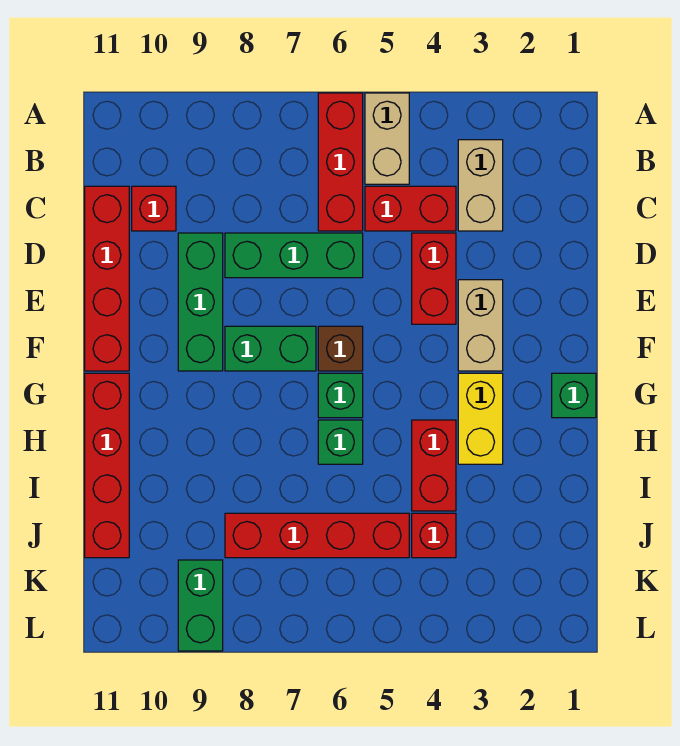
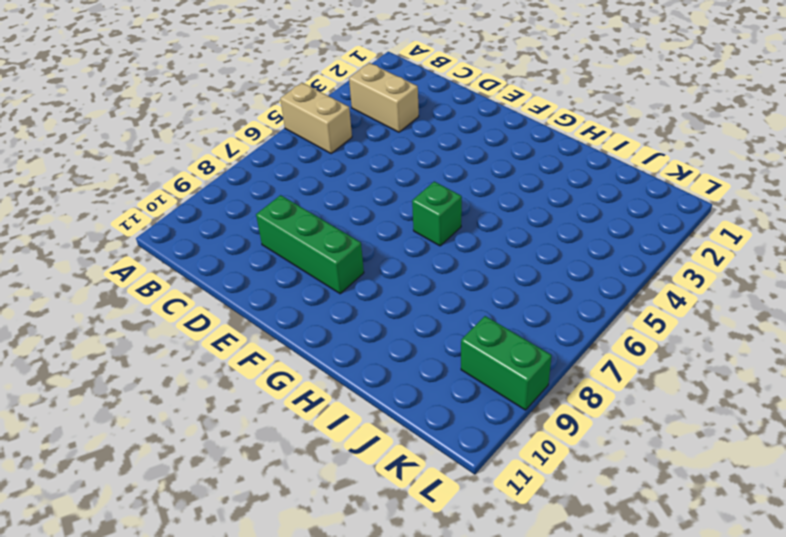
none -> red brick A6:C6 level 1
none -> red brick C4:C5 level 1
none -> red brick C10 level 1

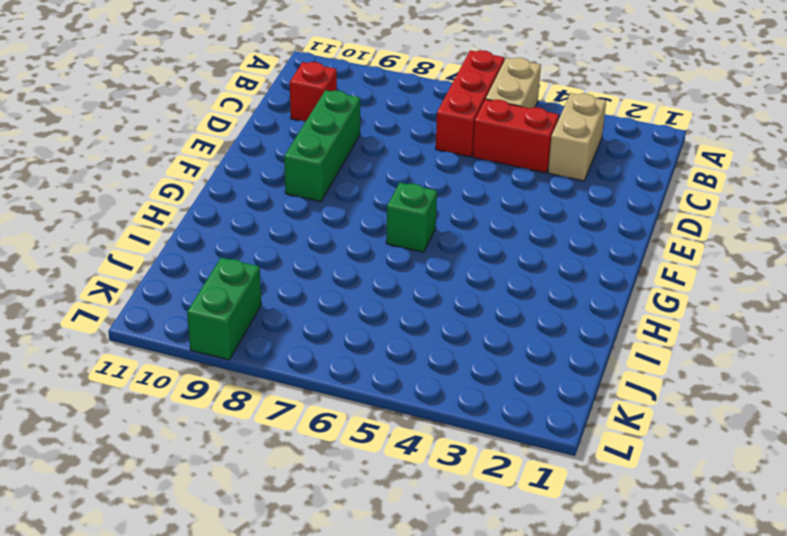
none -> red brick C11:F11 level 1
none -> red brick D4:E4 level 1
none -> green brick D6:D8 level 1

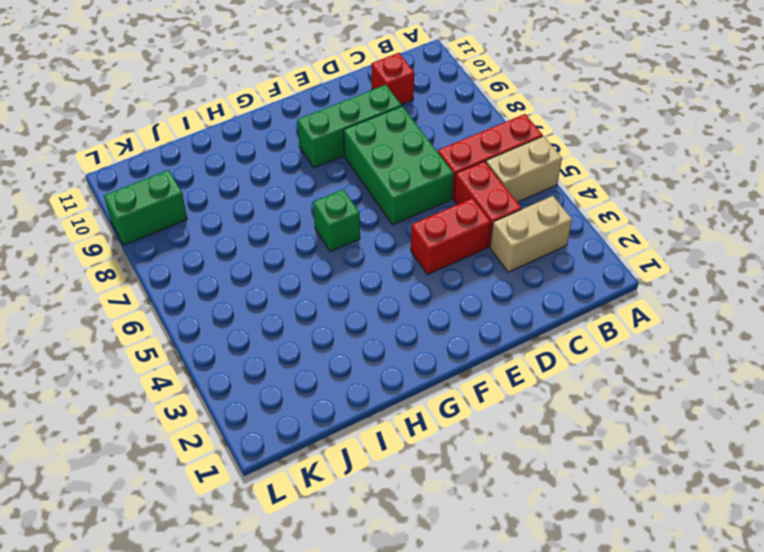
green brick D6:E8 level 1 -> green brick D6:D8 level 1
none -> red brick C11:F11 level 1
none -> tan brick E3:F3 level 1
none -> brown brick F6 level 1

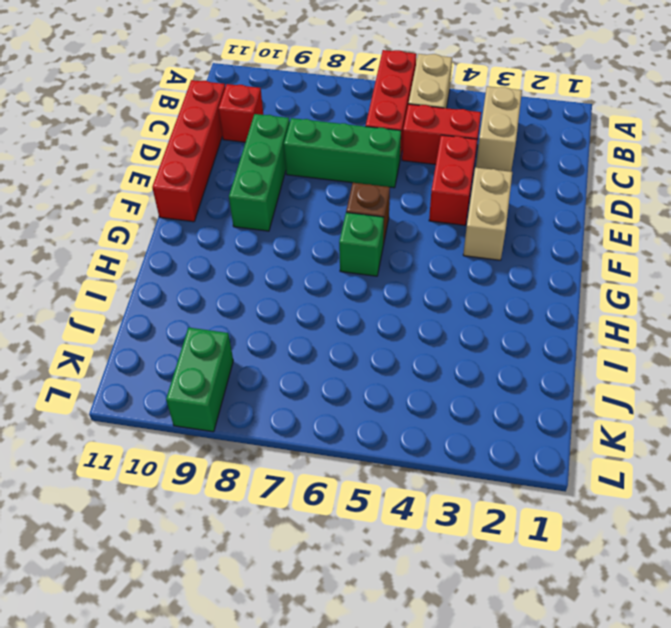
none -> green brick F7:F8 level 1
none -> green brick G1 level 1
none -> yellow brick G3:H3 level 1

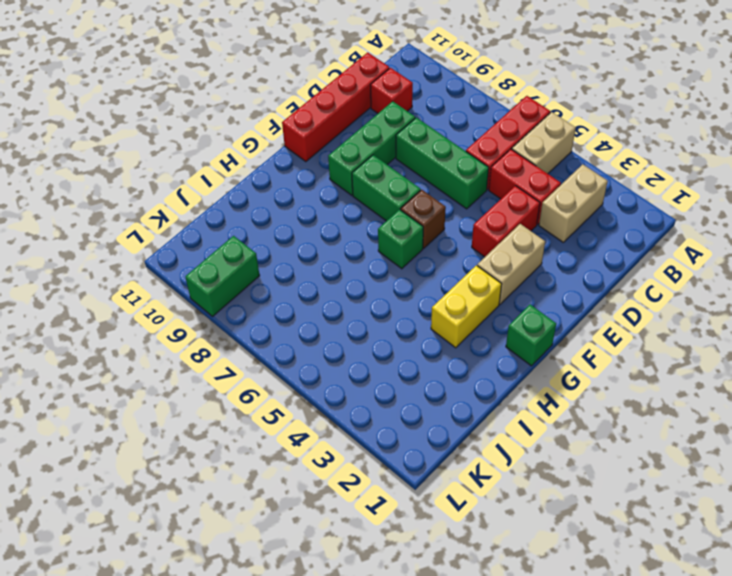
none -> red brick G11:J11 level 1
none -> red brick H4:I4 level 1
none -> green brick H6 level 1

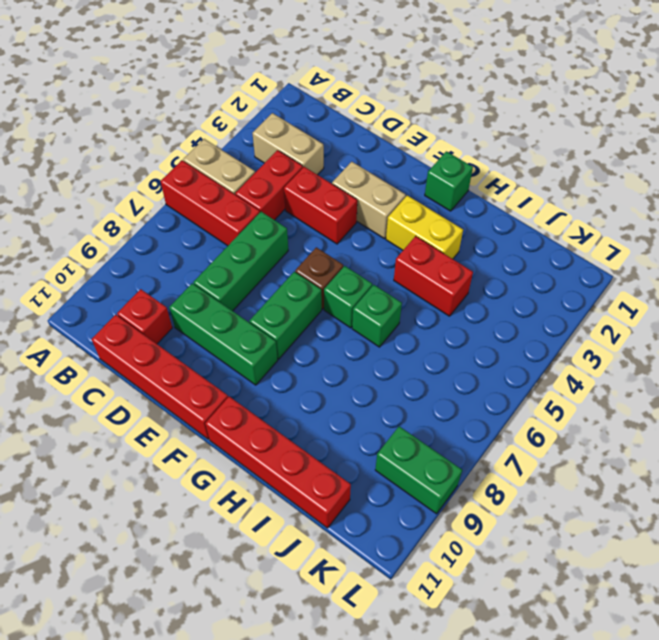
none -> red brick J4 level 1
none -> red brick J5:J8 level 1

